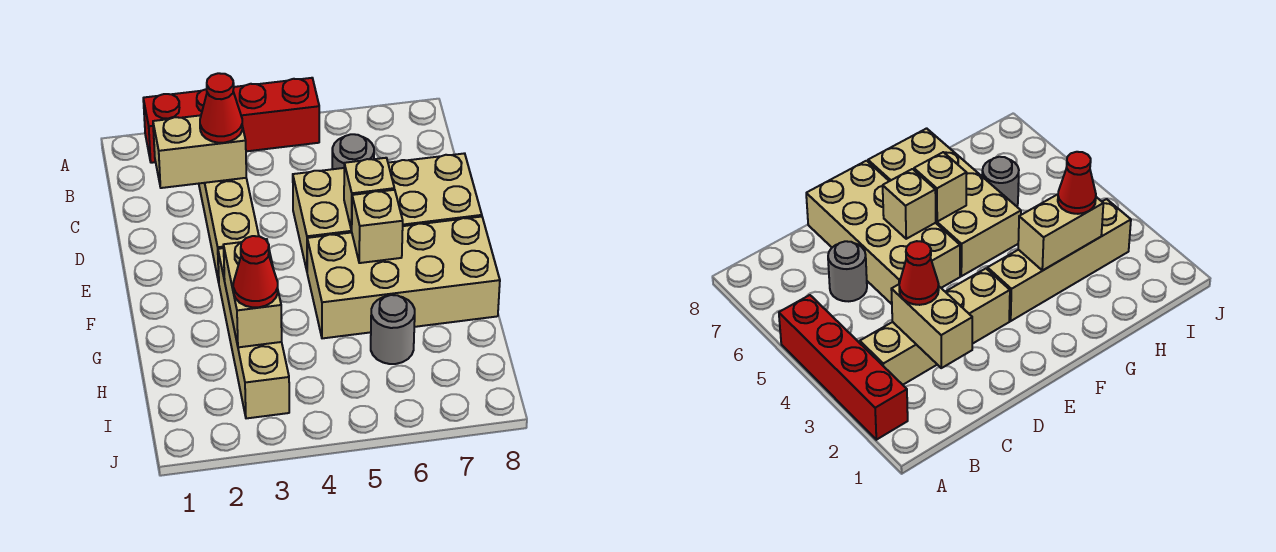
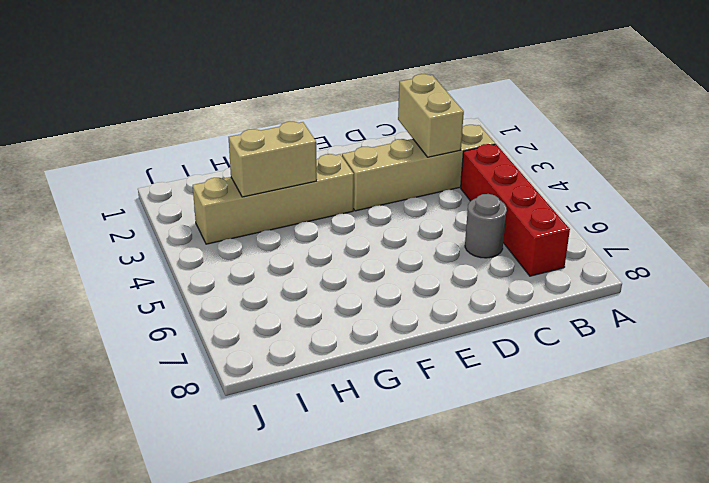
red brick B4:B7 level 1 -> red brick A2:A5 level 1
none -> tan brick D5:E8 level 1
none -> tan brick F5:G8 level 1
none -> grey round brick H6 level 1

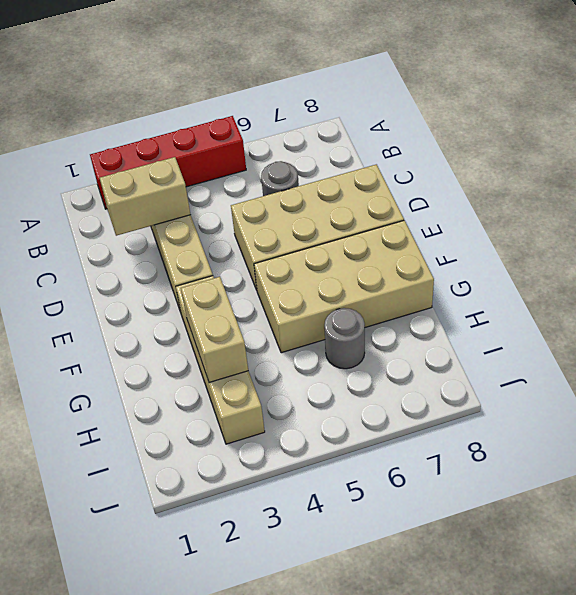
none -> tan brick E6 level 2
none -> tan brick F6 level 2
none -> red cone C3 level 3

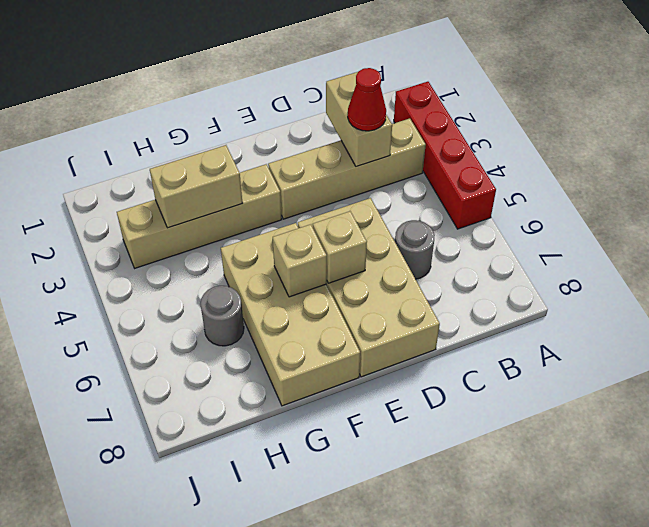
none -> red cone H3 level 3

